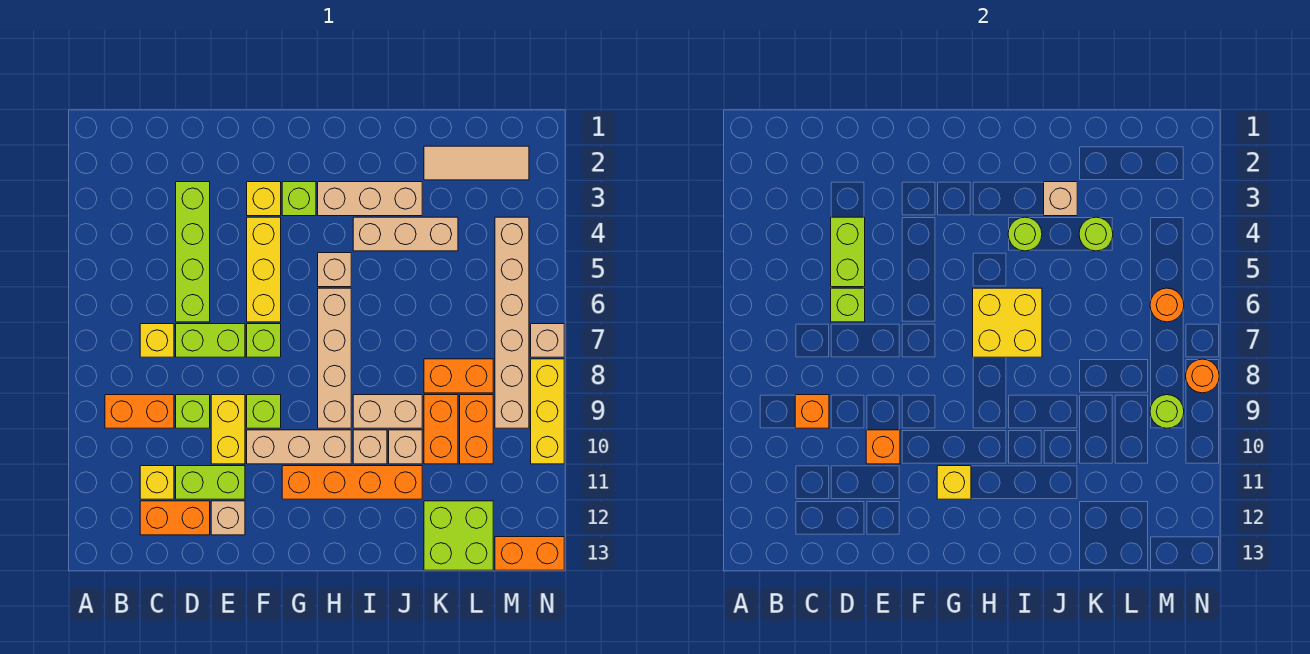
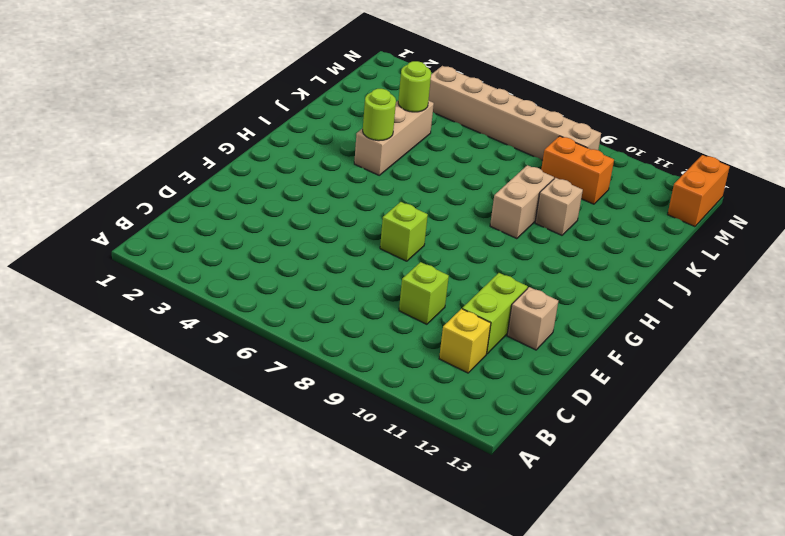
none -> orange brick B9:C9 level 1
none -> yellow brick C7 level 1
none -> orange brick C12:D12 level 1
none -> lime brick D3:D6 level 1

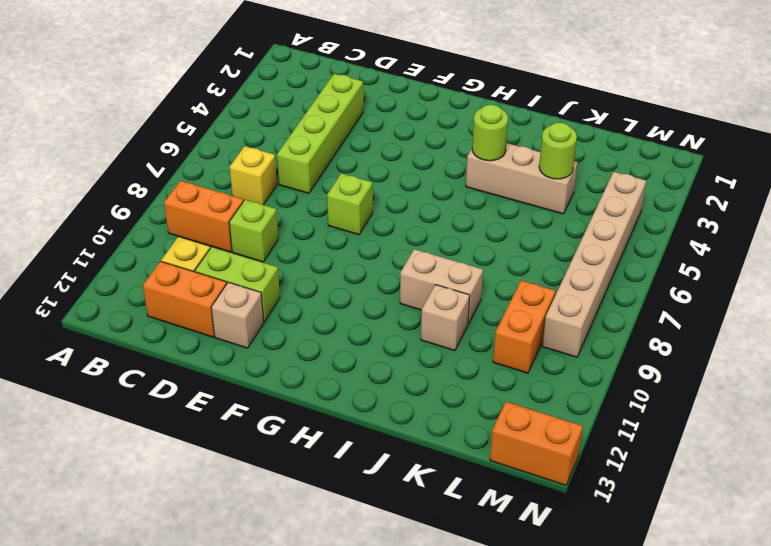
none -> lime brick D7:E7 level 1
none -> yellow brick E9:E10 level 1
none -> yellow brick F3 level 1
none -> yellow brick F4:F6 level 1

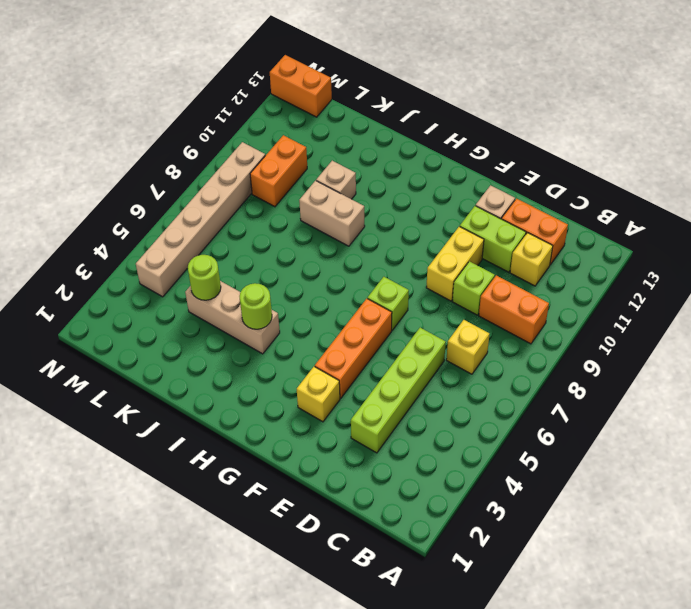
orange brick F4:F6 level 1 -> yellow brick F4:F6 level 1
none -> lime brick D7:E7 level 1
none -> lime brick F9 level 1
none -> tan brick F10:H10 level 1
none -> lime brick G3 level 1

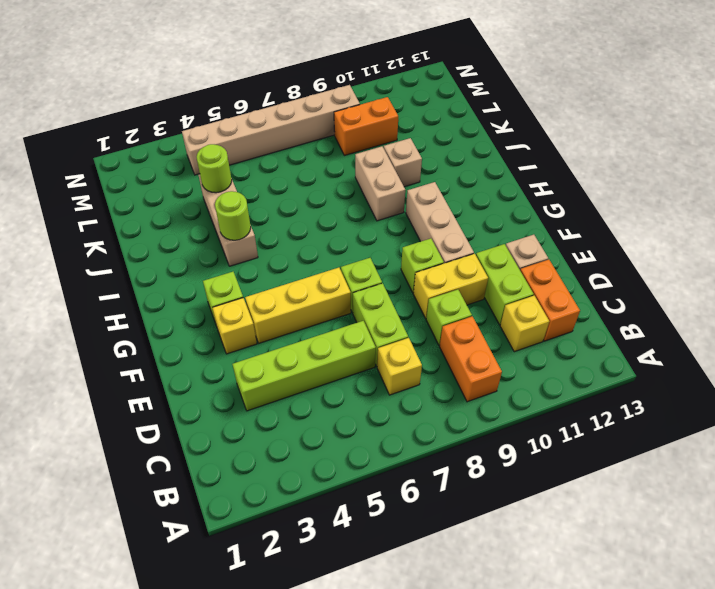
none -> orange brick G11:J11 level 1
none -> tan brick H3:J3 level 1
none -> tan brick H5 level 1
none -> tan brick H6:H9 level 1

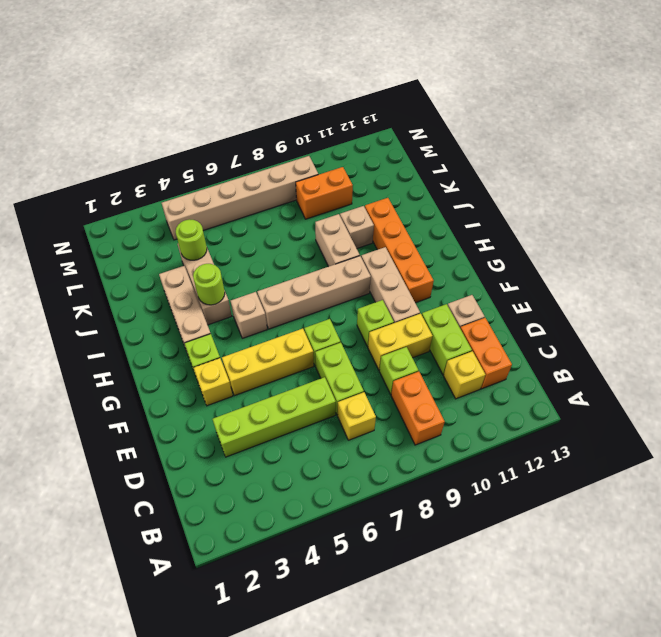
none -> tan brick I10 level 1
none -> tan tile K2:M2 level 1
none -> orange brick K8:L8 level 1
none -> orange brick K9:K10 level 1

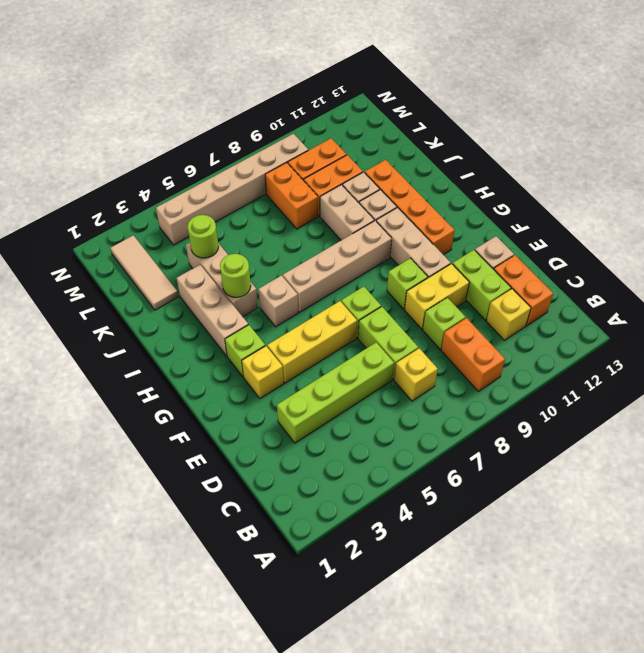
none -> lime brick K12:L13 level 1
none -> orange brick M13:N13 level 1
none -> tan brick N7 level 1
none -> yellow brick N8:N10 level 1

